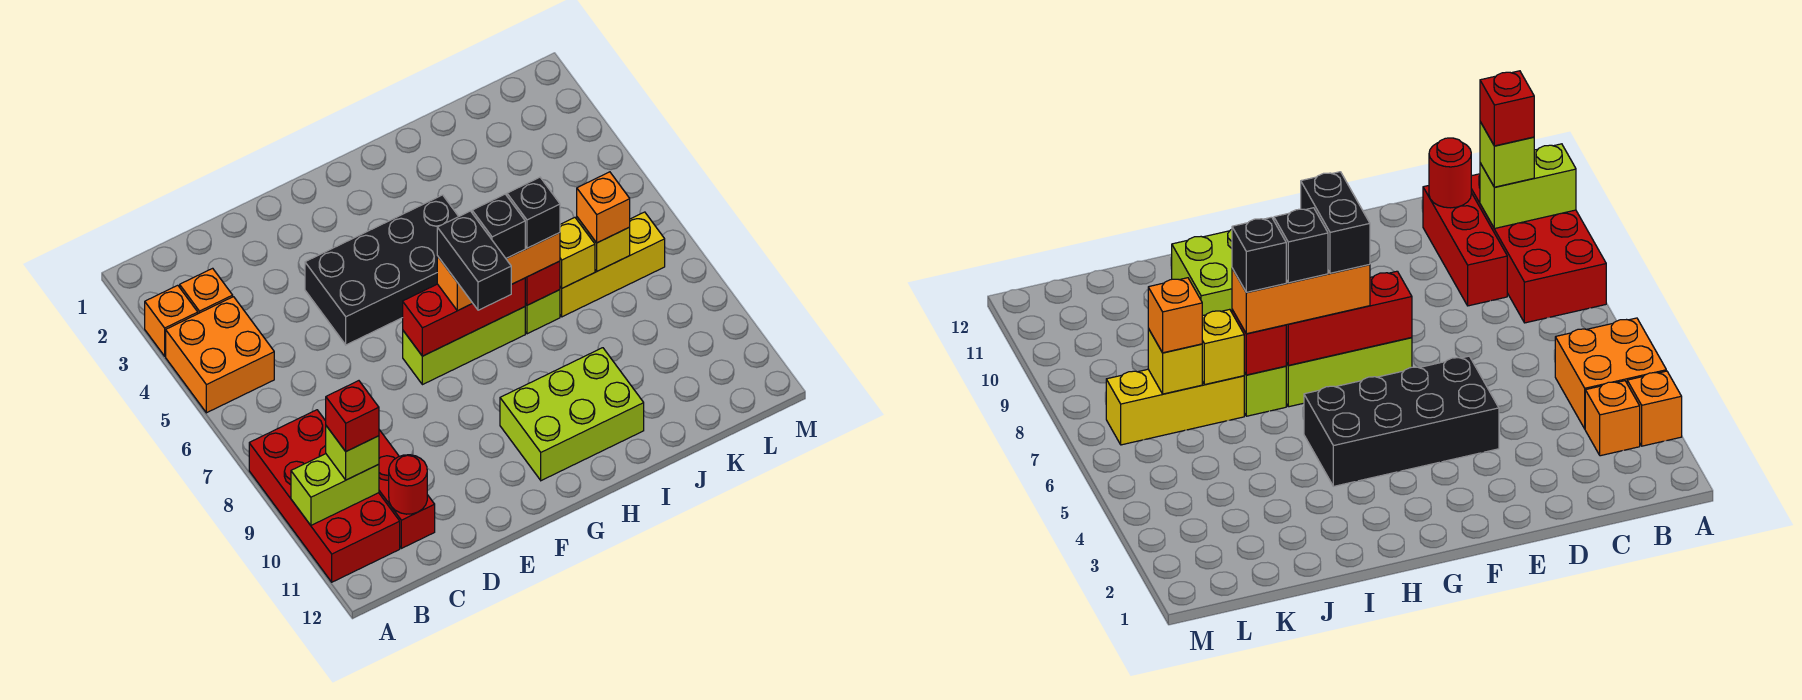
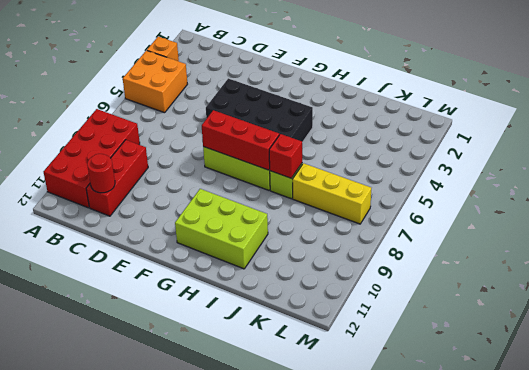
none -> orange brick B3 level 1
none -> lime brick A10:B10 level 2
none -> yellow brick J7 level 2

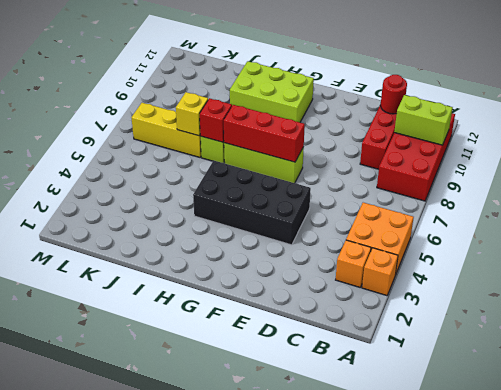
none -> yellow brick K7 level 2
none -> lime brick B10 level 3
none -> orange brick G7:I7 level 3

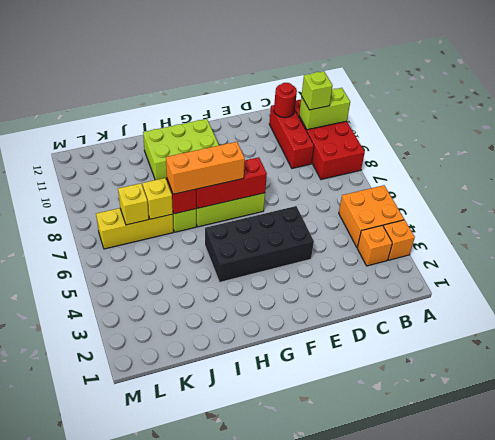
none -> orange brick K7 level 3
none -> red brick B10 level 4
none -> black brick G7:G8 level 4

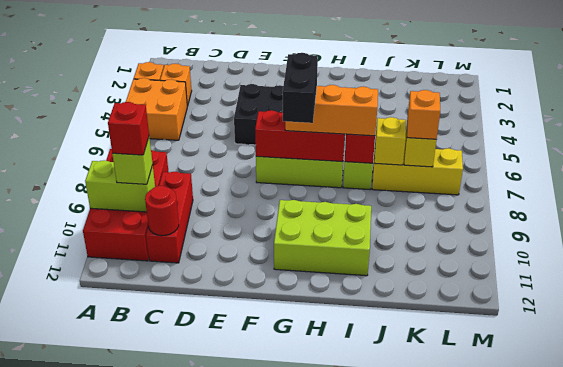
none -> black brick H7 level 4
none -> black brick I7 level 4

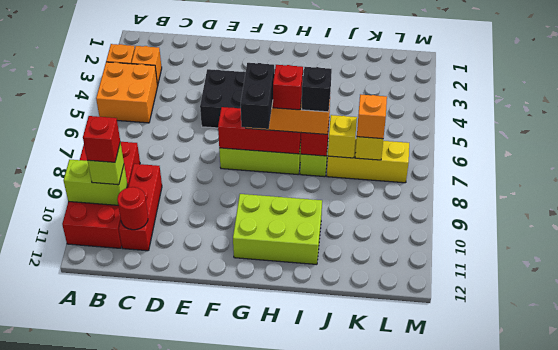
red brick H7 level 4 -> black brick H7 level 4

